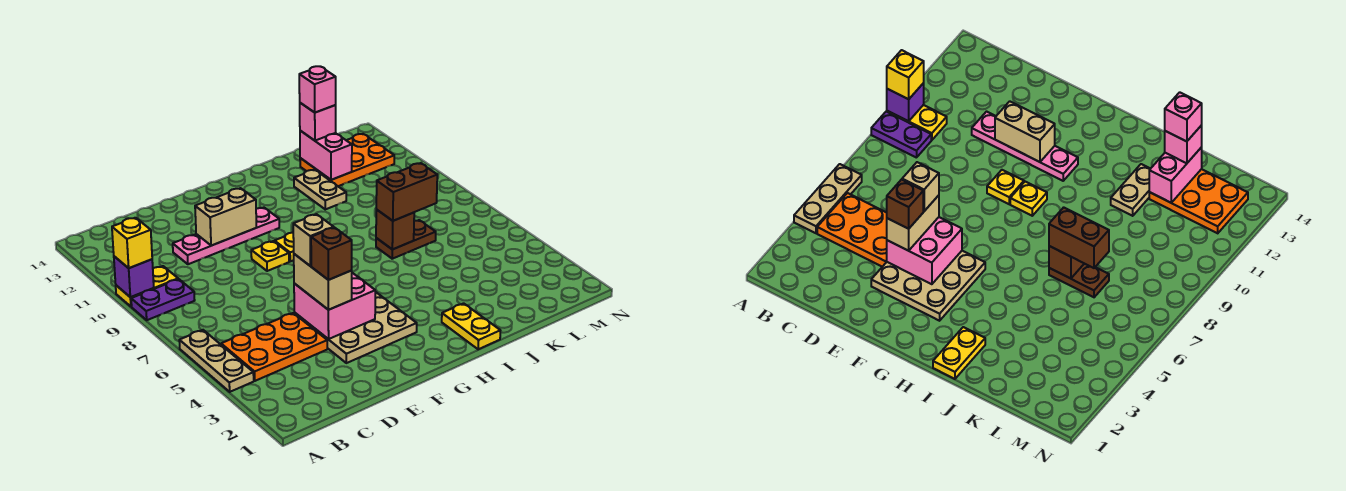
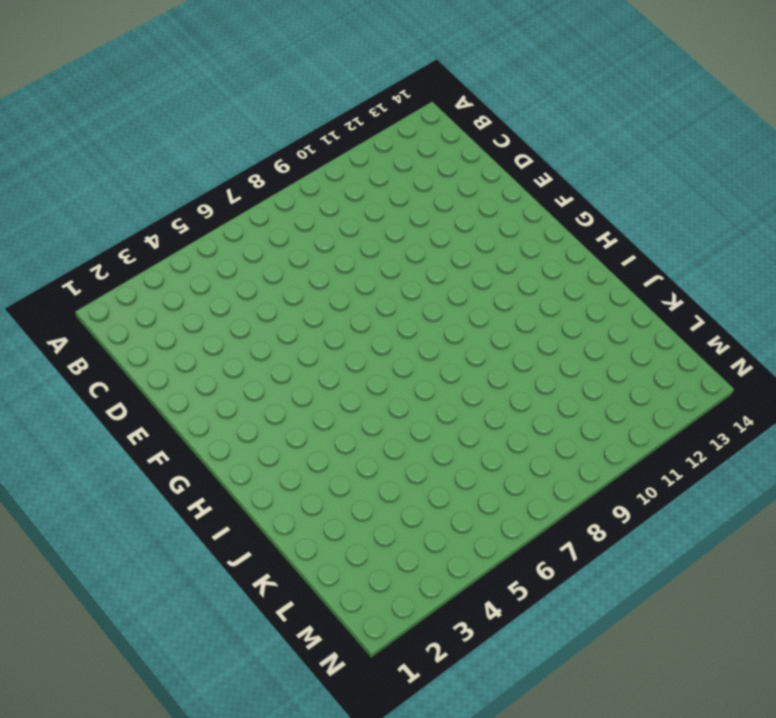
none -> tan plate A4:A6 level 1
none -> purple plate A9:B9 level 1
none -> yellow plate A10:B10 level 1

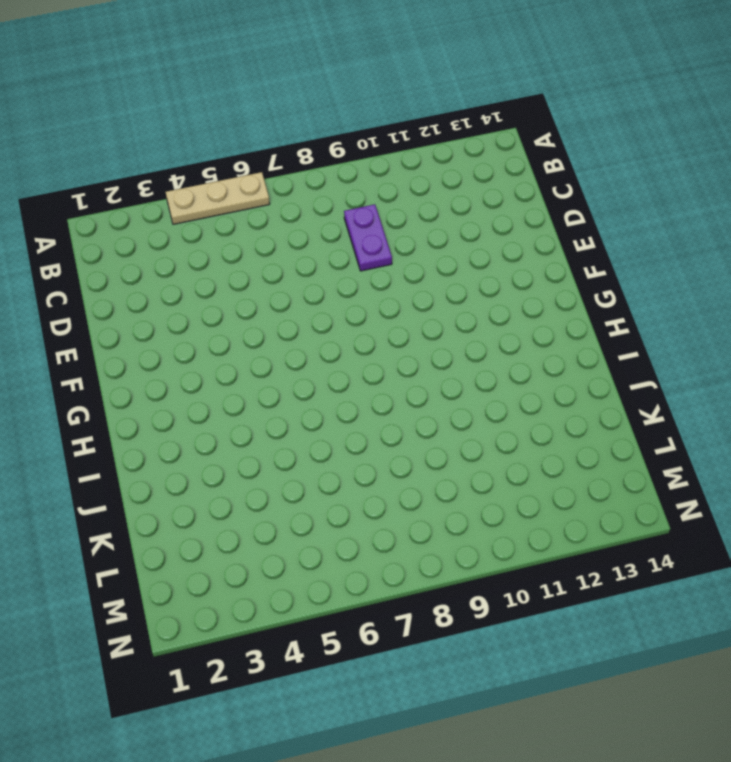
purple plate C9:D9 level 1 -> purple plate A9:B9 level 1
none -> yellow plate A10:B10 level 1
none -> orange plate B4:D5 level 1
none -> pink plate D11:G11 level 1

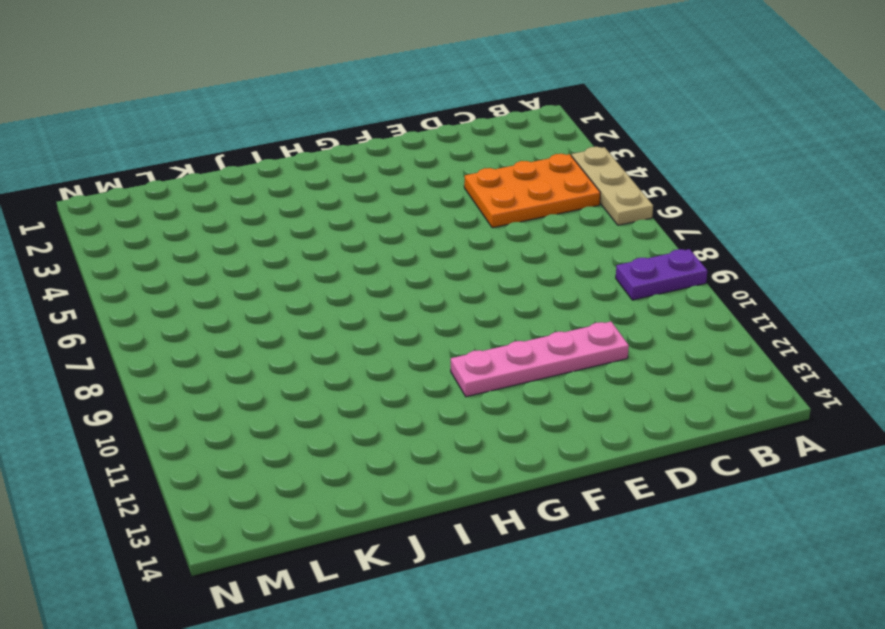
none -> yellow plate A10:B10 level 1
none -> tan plate E3:G5 level 1
none -> yellow plate F9 level 1

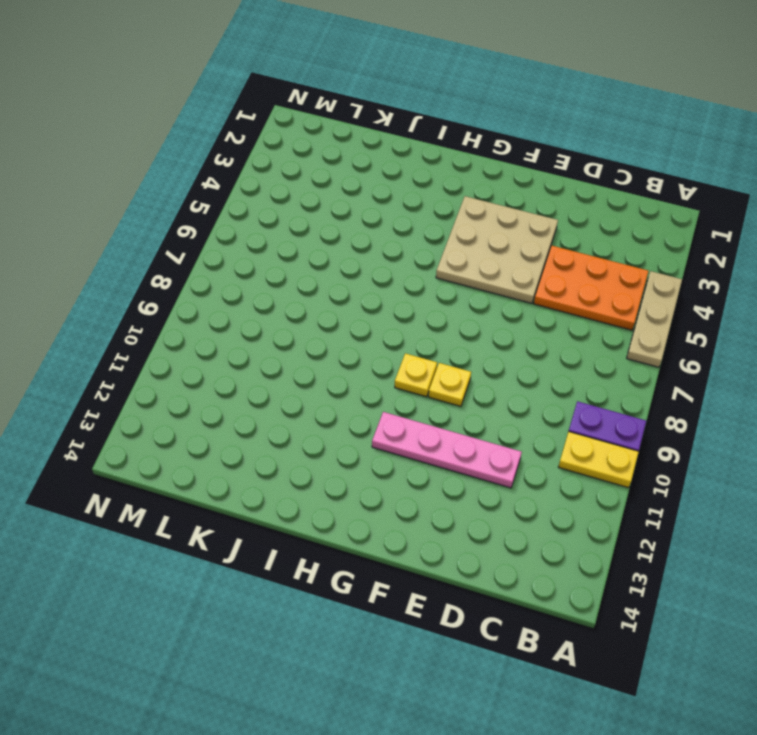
none -> yellow plate I1:I2 level 1
none -> brown plate J7:K7 level 1
none -> tan plate J11:J12 level 1

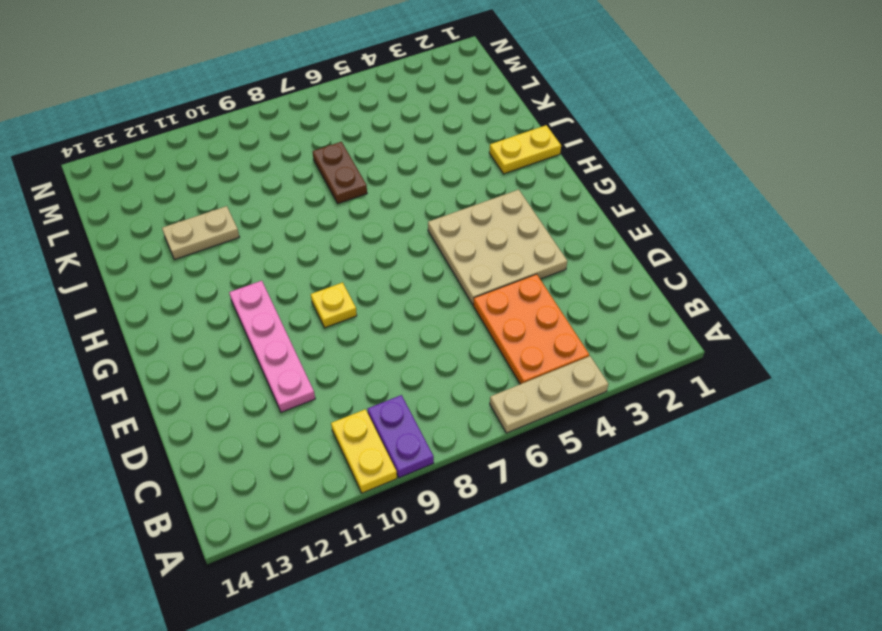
none -> yellow plate G9 level 1
none -> orange plate K12:M13 level 1
none -> purple brick A10 level 2

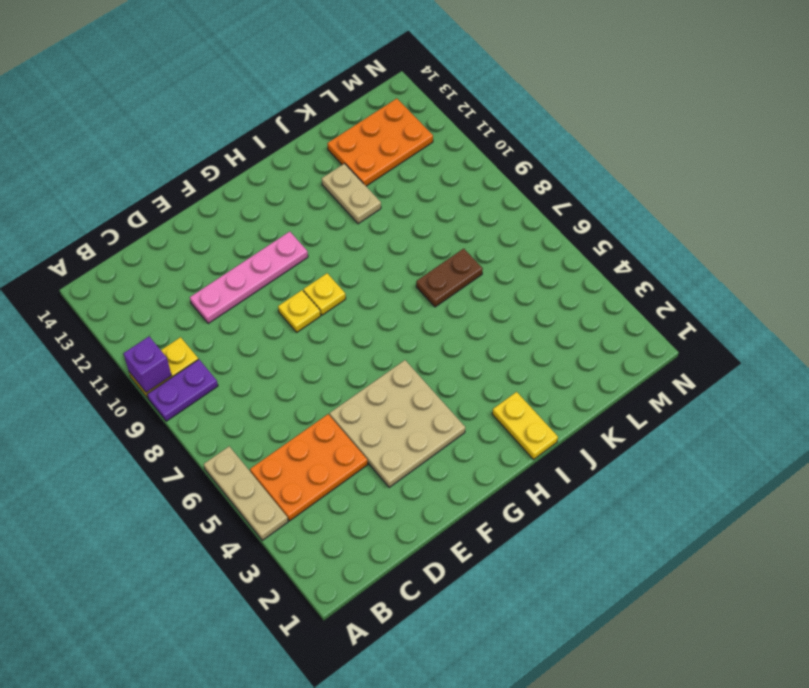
none -> pink brick E4:F5 level 2
none -> tan brick E11:F11 level 2
none -> brown brick J7 level 2

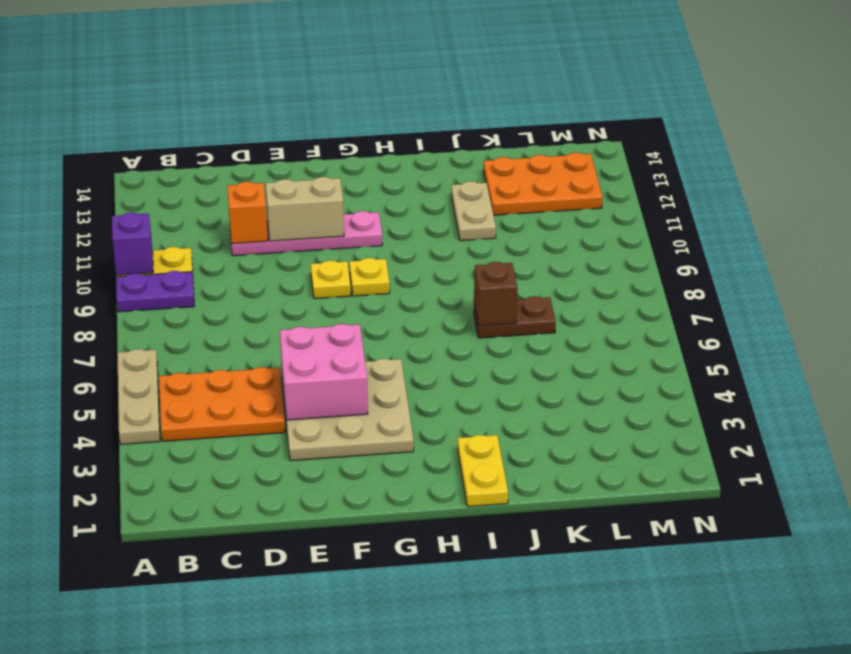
orange brick D11 level 2 -> none
none -> pink brick K12:K13 level 2
none -> yellow brick A10 level 3
none -> tan brick E4:E5 level 3

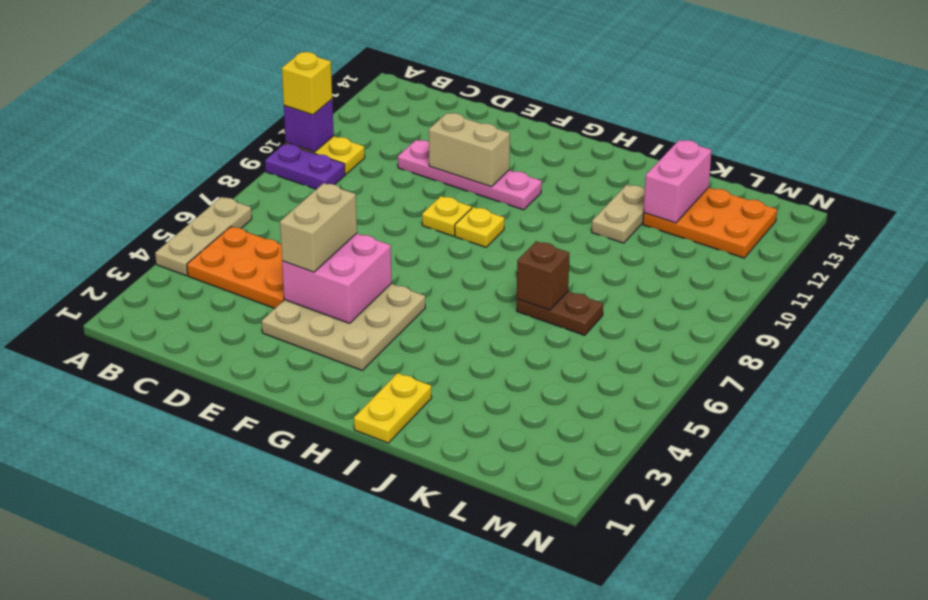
none -> brown brick J7:K7 level 3
none -> pink brick K13 level 3
none -> brown brick E4 level 4

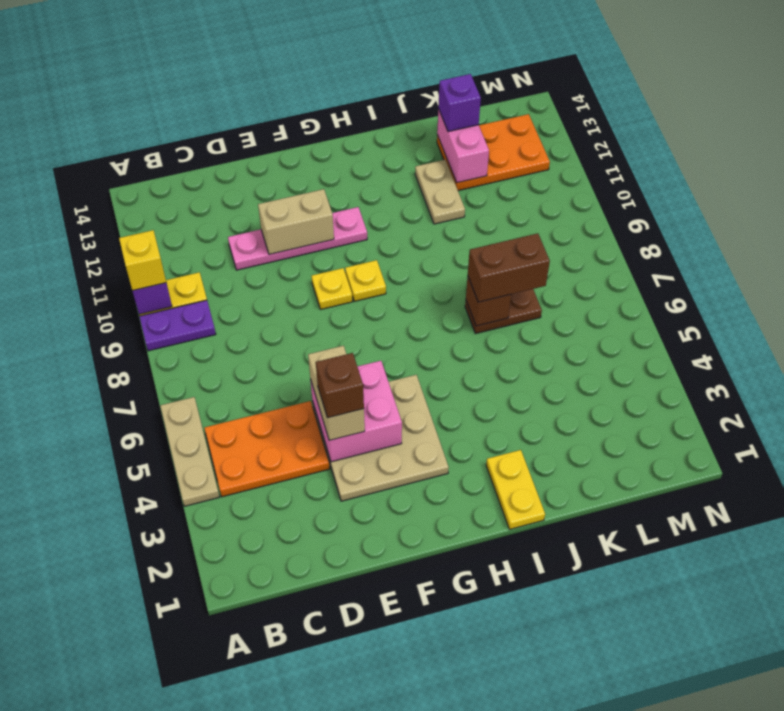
purple brick K13 level 3 -> pink brick K13 level 3
none -> tan brick E5 level 4
none -> pink brick K13 level 4

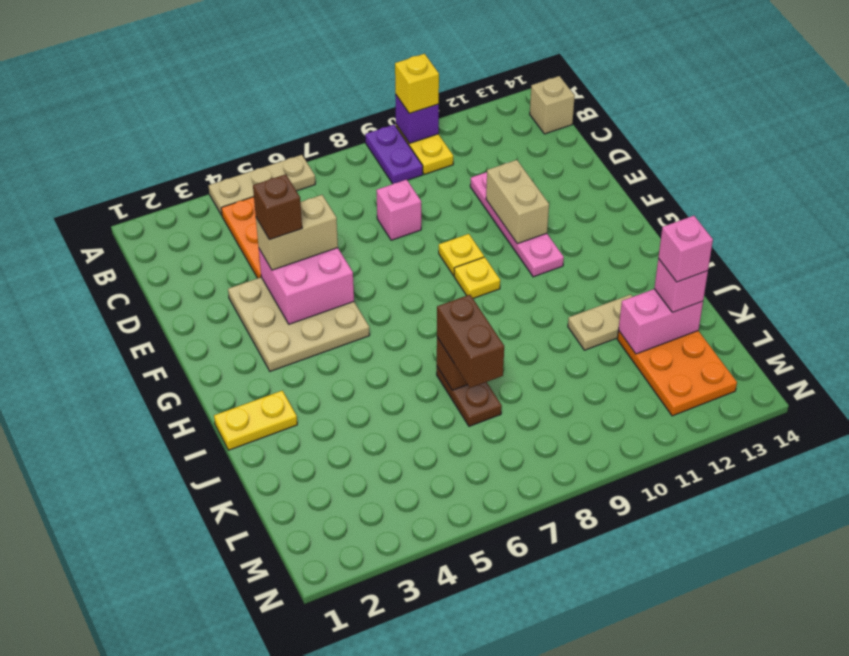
tan brick B14 level 1 -> tan brick E5 level 4
pink brick D8 level 1 -> none

